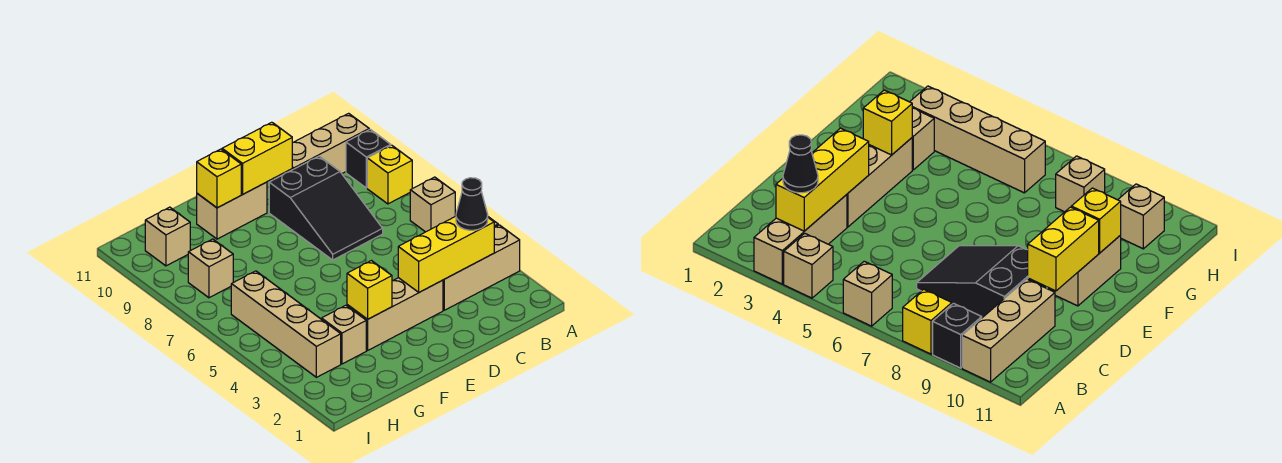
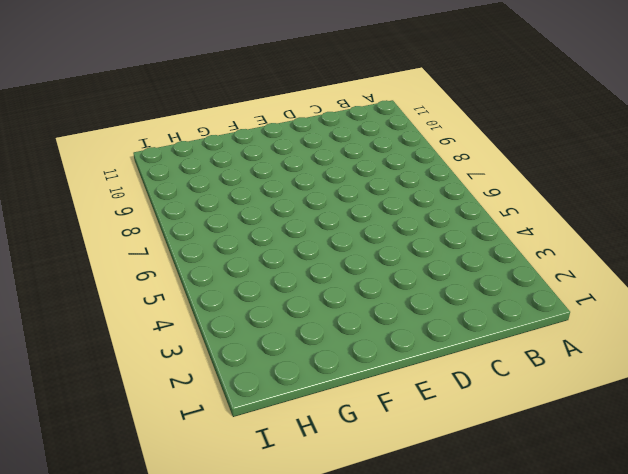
none -> tan brick A3:C3 level 1
none -> tan brick A4 level 1
none -> tan brick A6 level 1

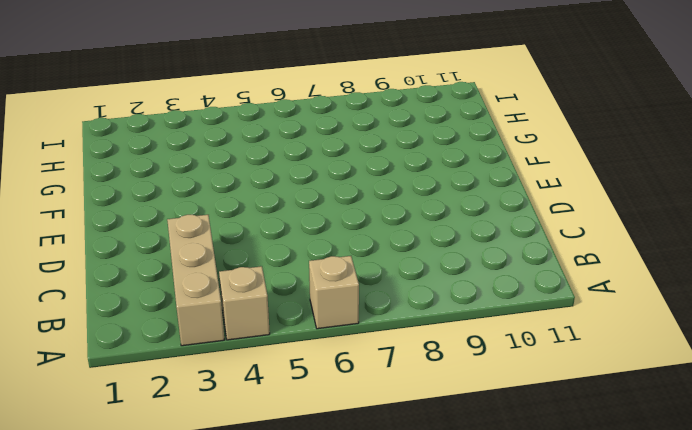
none -> yellow brick A8 level 1
none -> black brick A9 level 1
none -> tan brick A10:C10 level 1

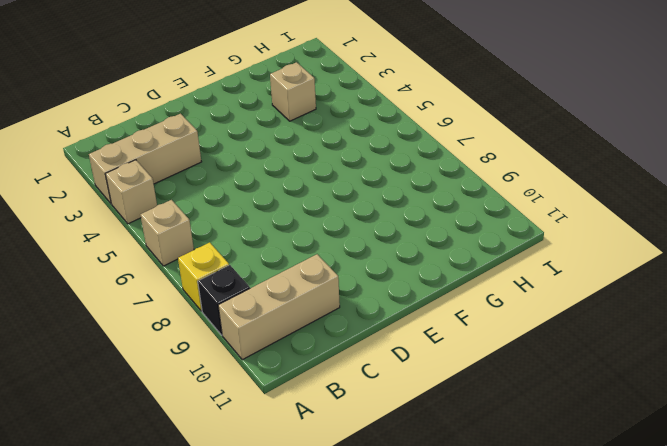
none -> black slope C7:D9 level 1 top 9
none -> tan brick D3:F3 level 1
none -> tan brick E10:F10 level 1

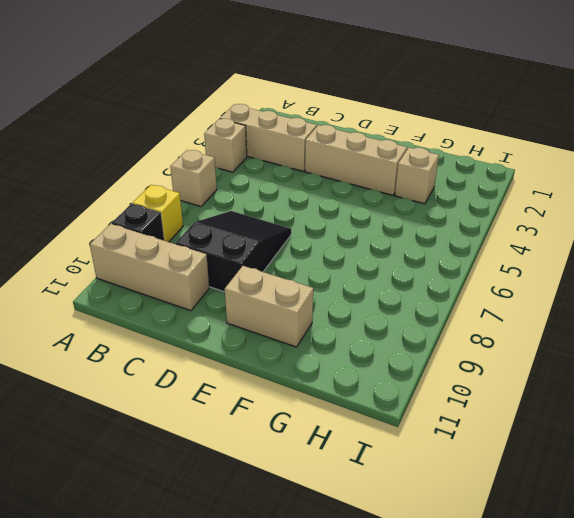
none -> tan brick H3:H6 level 1
none -> tan brick H8 level 1
none -> tan brick H10 level 1

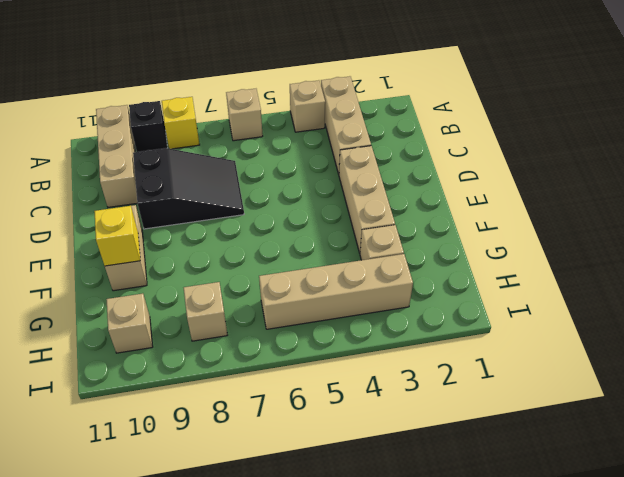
none -> yellow brick B3:D3 level 2
none -> yellow brick D10:E10 level 2
none -> yellow brick F3 level 2

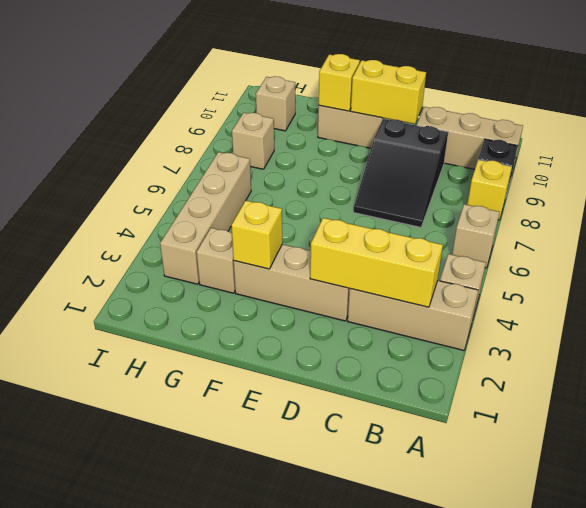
none -> black cone B3 level 3

